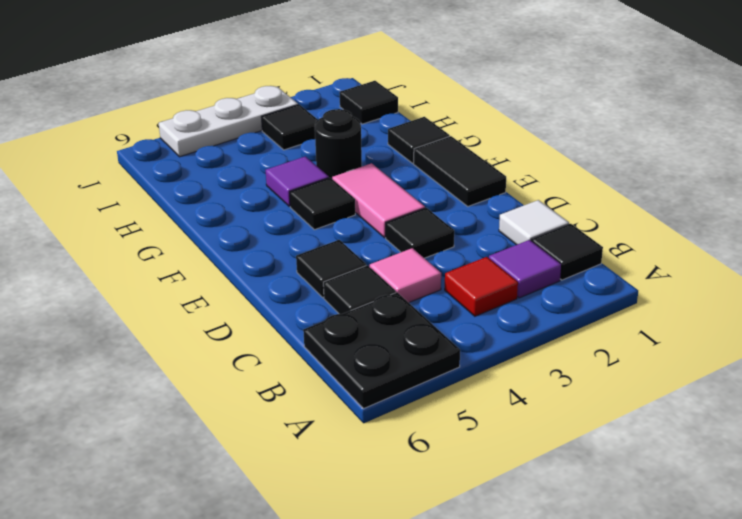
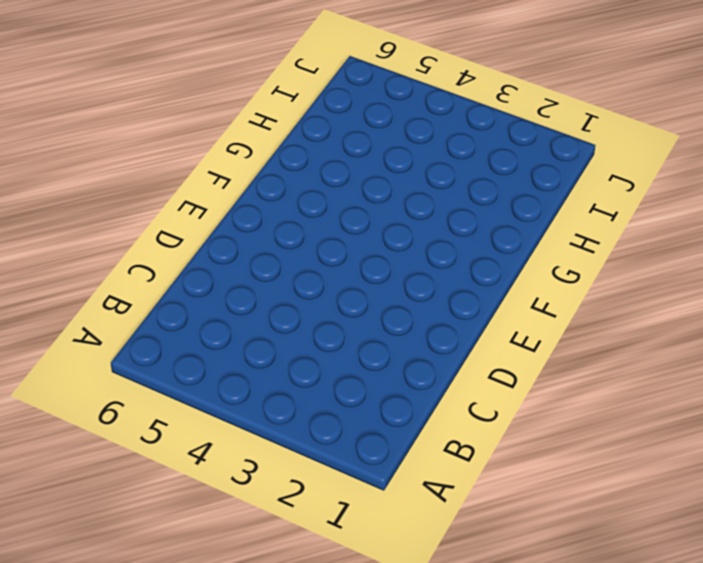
none -> black plate A5:B6 level 1
none -> black tile B1 level 1
none -> purple tile B2 level 1

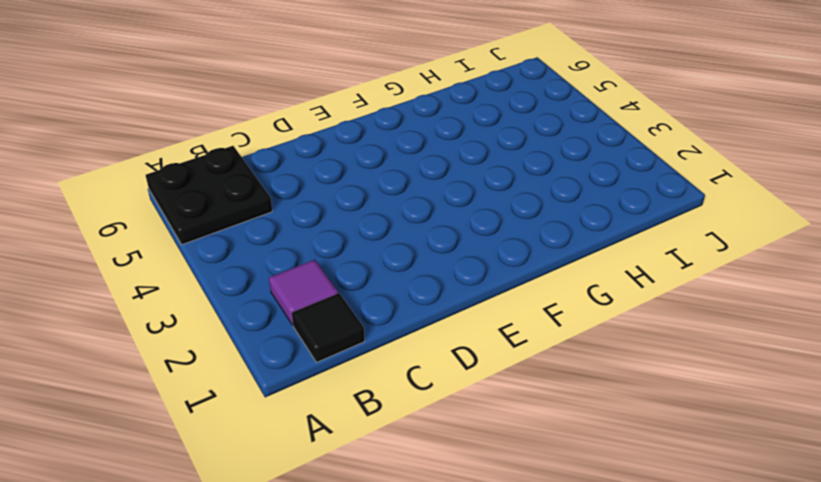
none -> red tile B3 level 1
none -> white tile C1 level 1
none -> pink tile C4 level 1

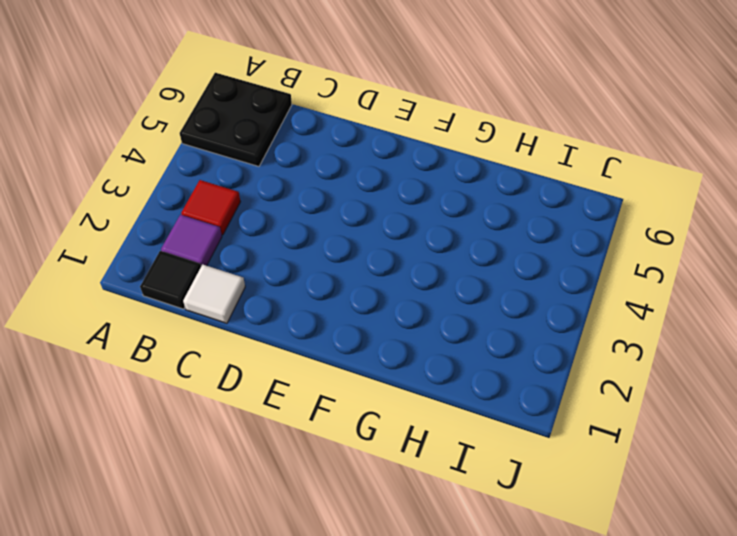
none -> pink tile C4 level 1
none -> black tile C5 level 1
none -> black tile D3 level 1

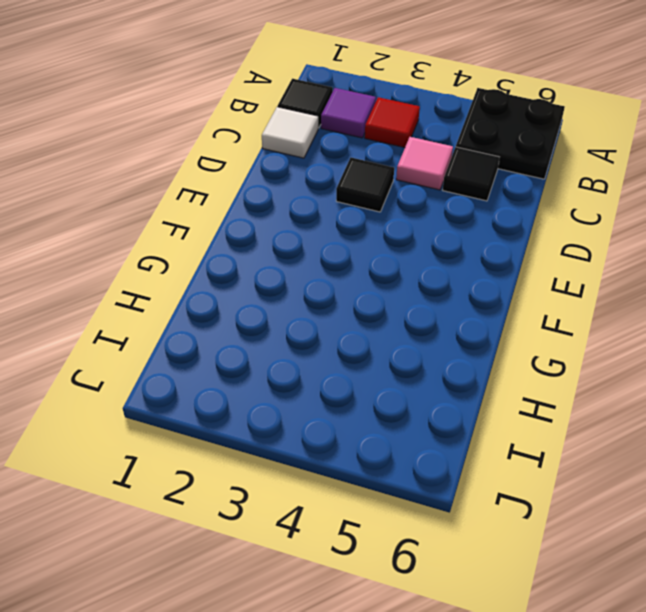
none -> black tile D5 level 1
none -> black tile E1:F1 level 1
none -> pink tile E3:F3 level 1

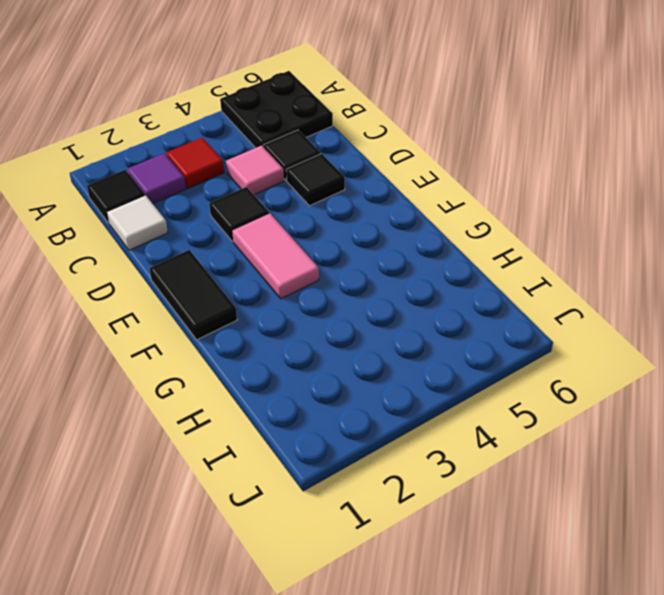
none -> black tile F4 level 1
none -> black tile G1 level 1
none -> black round brick G3 level 1

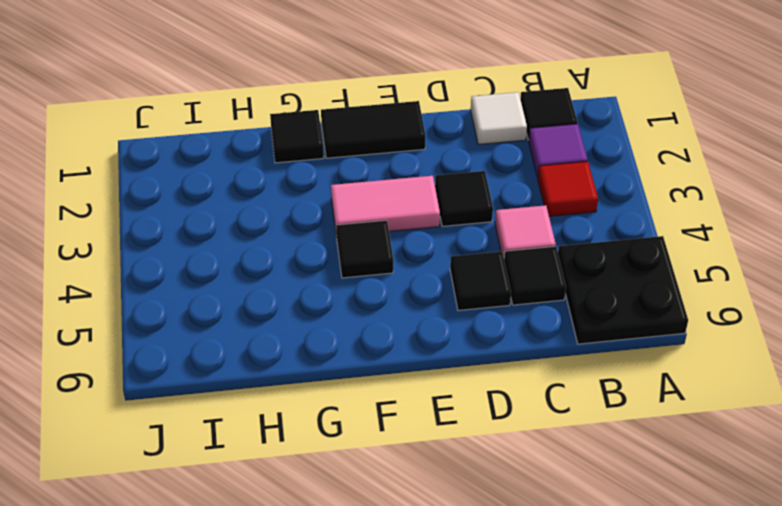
none -> black round brick G3 level 1
none -> purple tile G4 level 1
none -> black tile I1 level 1

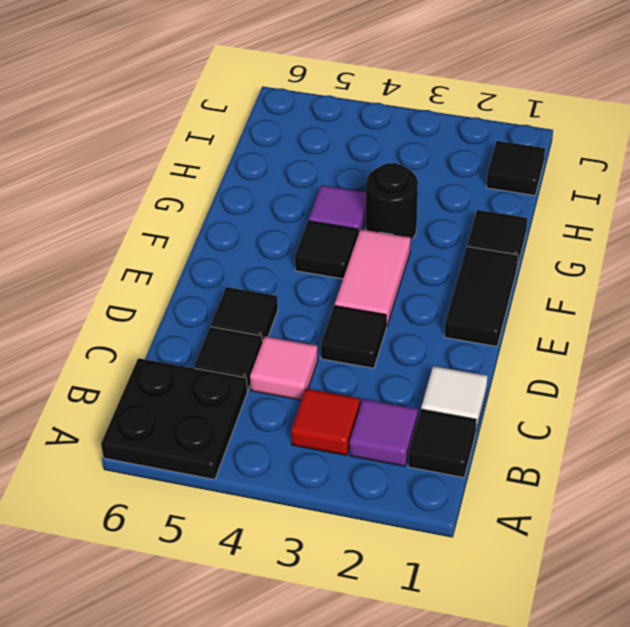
none -> black tile I3 level 1
none -> white plate J3:J5 level 1

